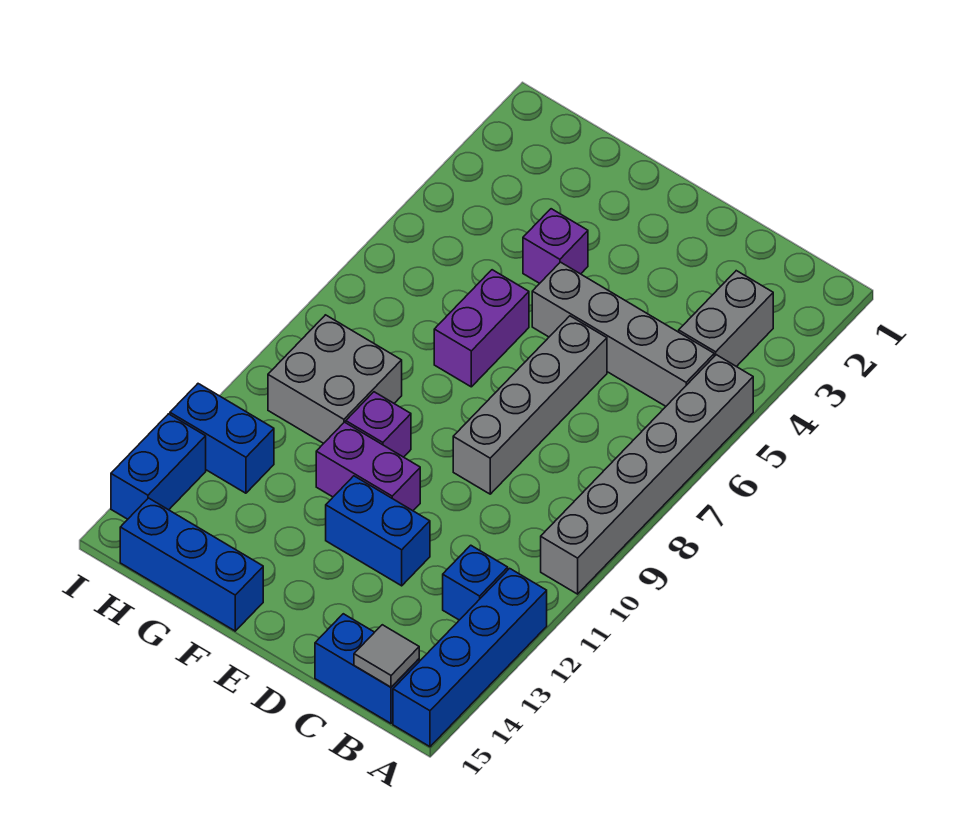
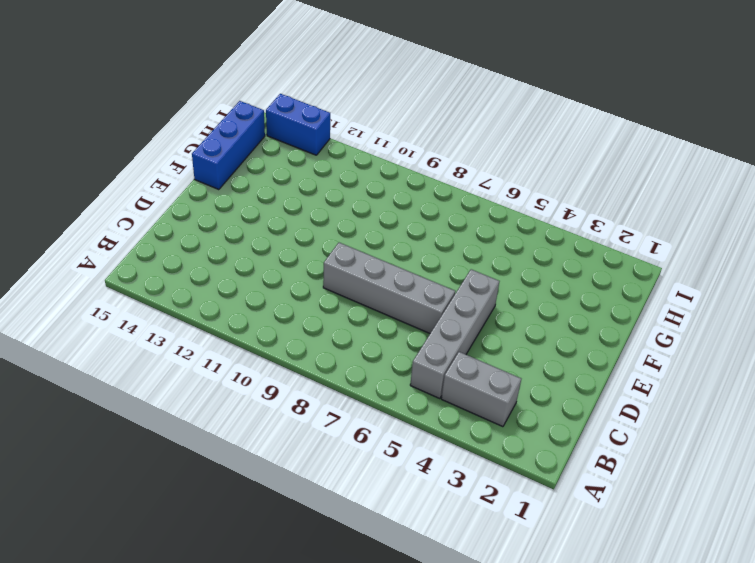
none -> grey brick A5:A10 level 1
none -> blue brick A12:A15 level 1
none -> blue brick B12 level 1

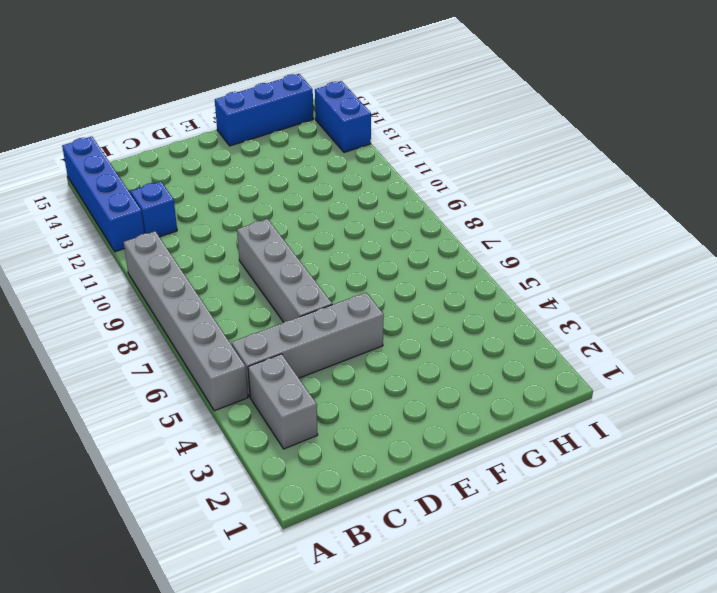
none -> blue brick B15:C15 level 1
none -> blue brick D12:E12 level 1
none -> purple brick E11:F11 level 1

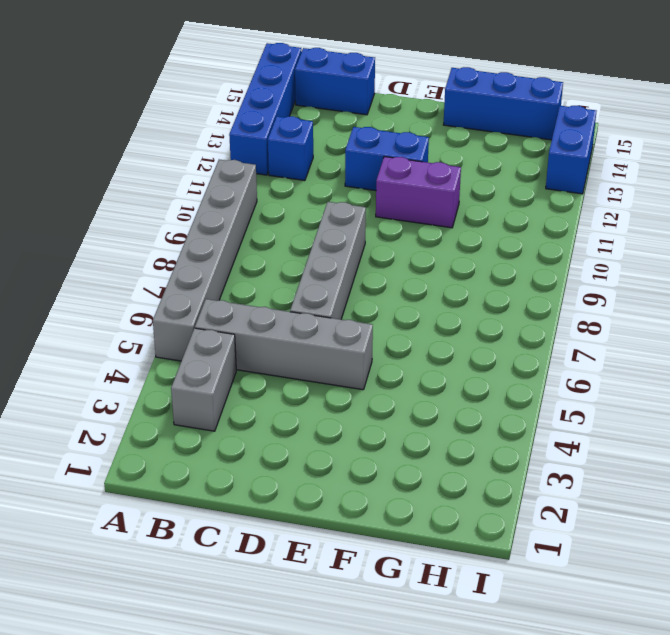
none -> purple brick F4 level 1
none -> purple brick F6:F7 level 1
none -> purple brick F10 level 1

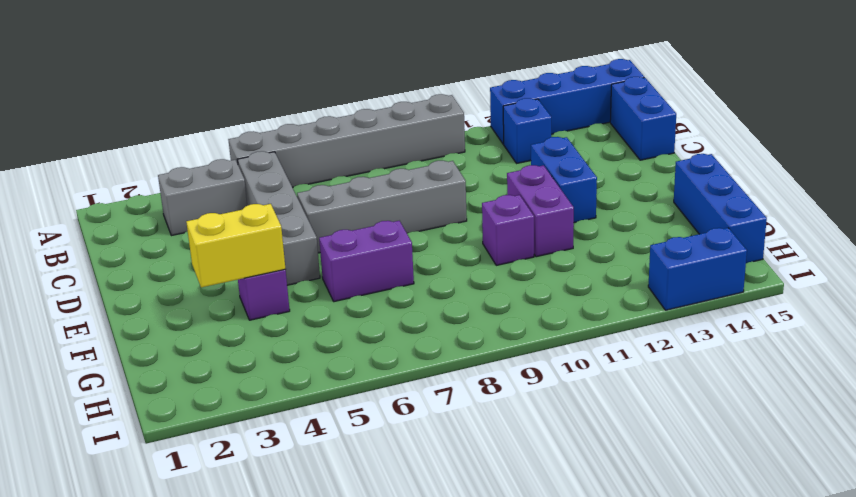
yellow brick F3:F4 level 2 -> none
none -> grey brick G9:H10 level 1
none -> blue brick H12:I12 level 1
none -> grey tile B15 level 2

